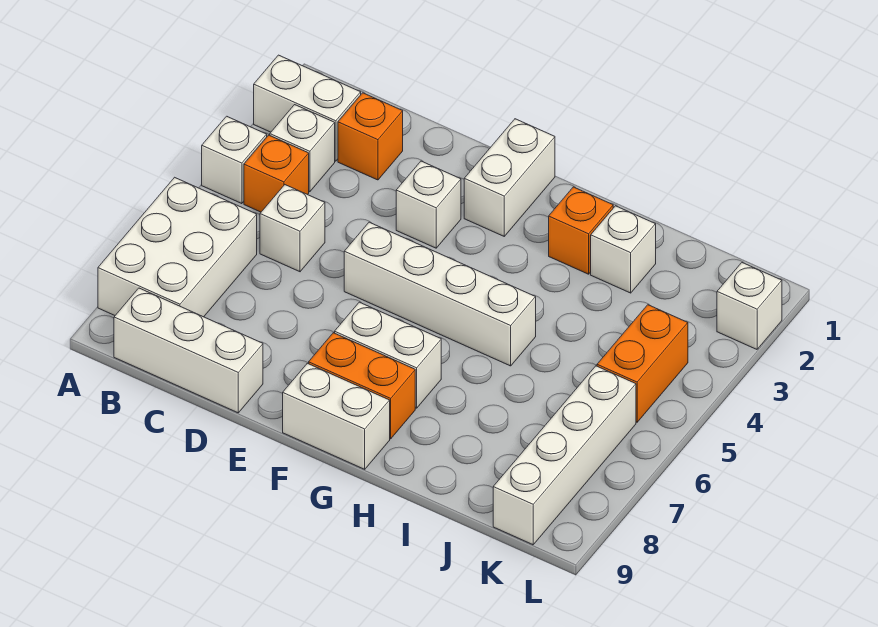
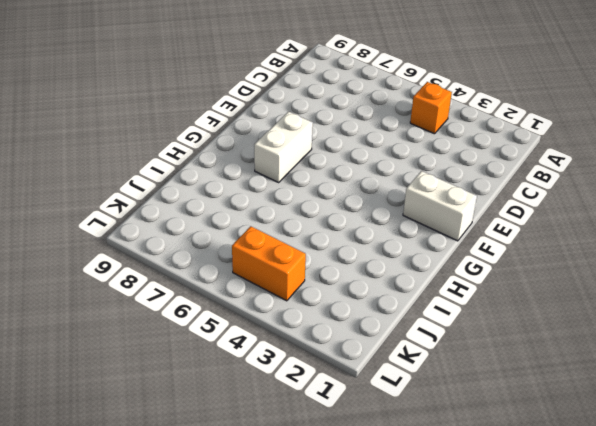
none -> white brick A2:B2 level 1
none -> white brick A4 level 1
none -> white brick A6:B8 level 1

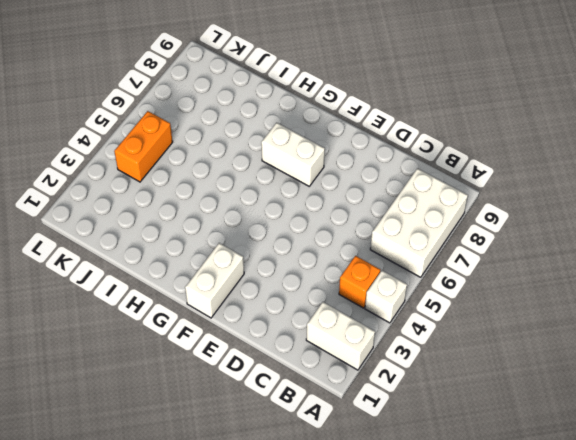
none -> white brick B3 level 1
none -> white brick B9:D9 level 1
none -> orange brick C2 level 1

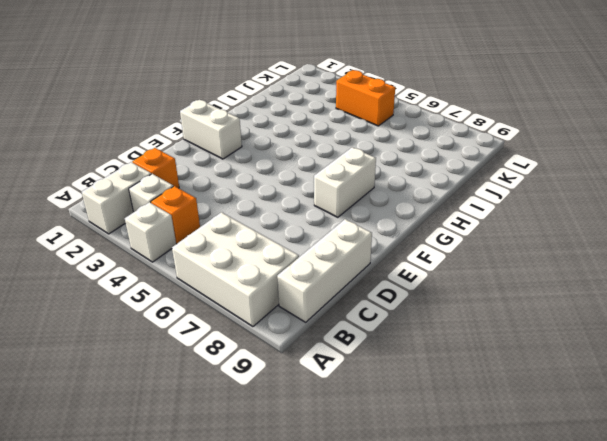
none -> white brick C5 level 1
none -> white brick E3 level 1
none -> white brick E5:H5 level 1

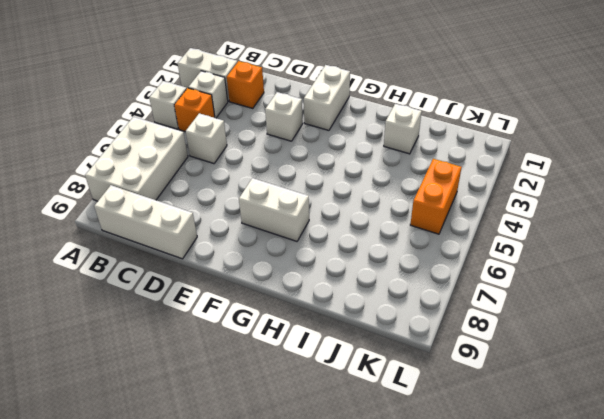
none -> white brick E5:H5 level 1
none -> orange brick F8:G8 level 1
none -> white brick F9:G9 level 1

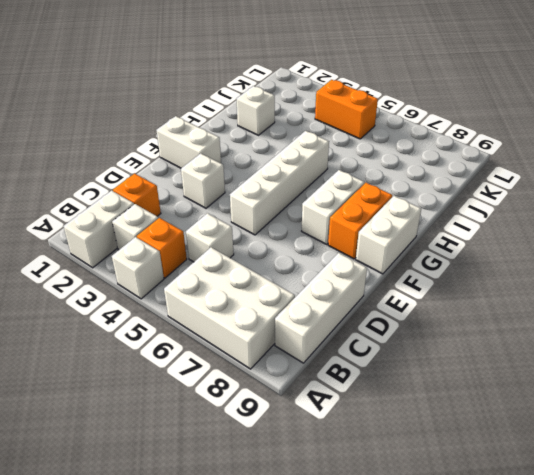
none -> orange brick H2 level 1
none -> white brick K6:K9 level 1
none -> white brick L2 level 1

